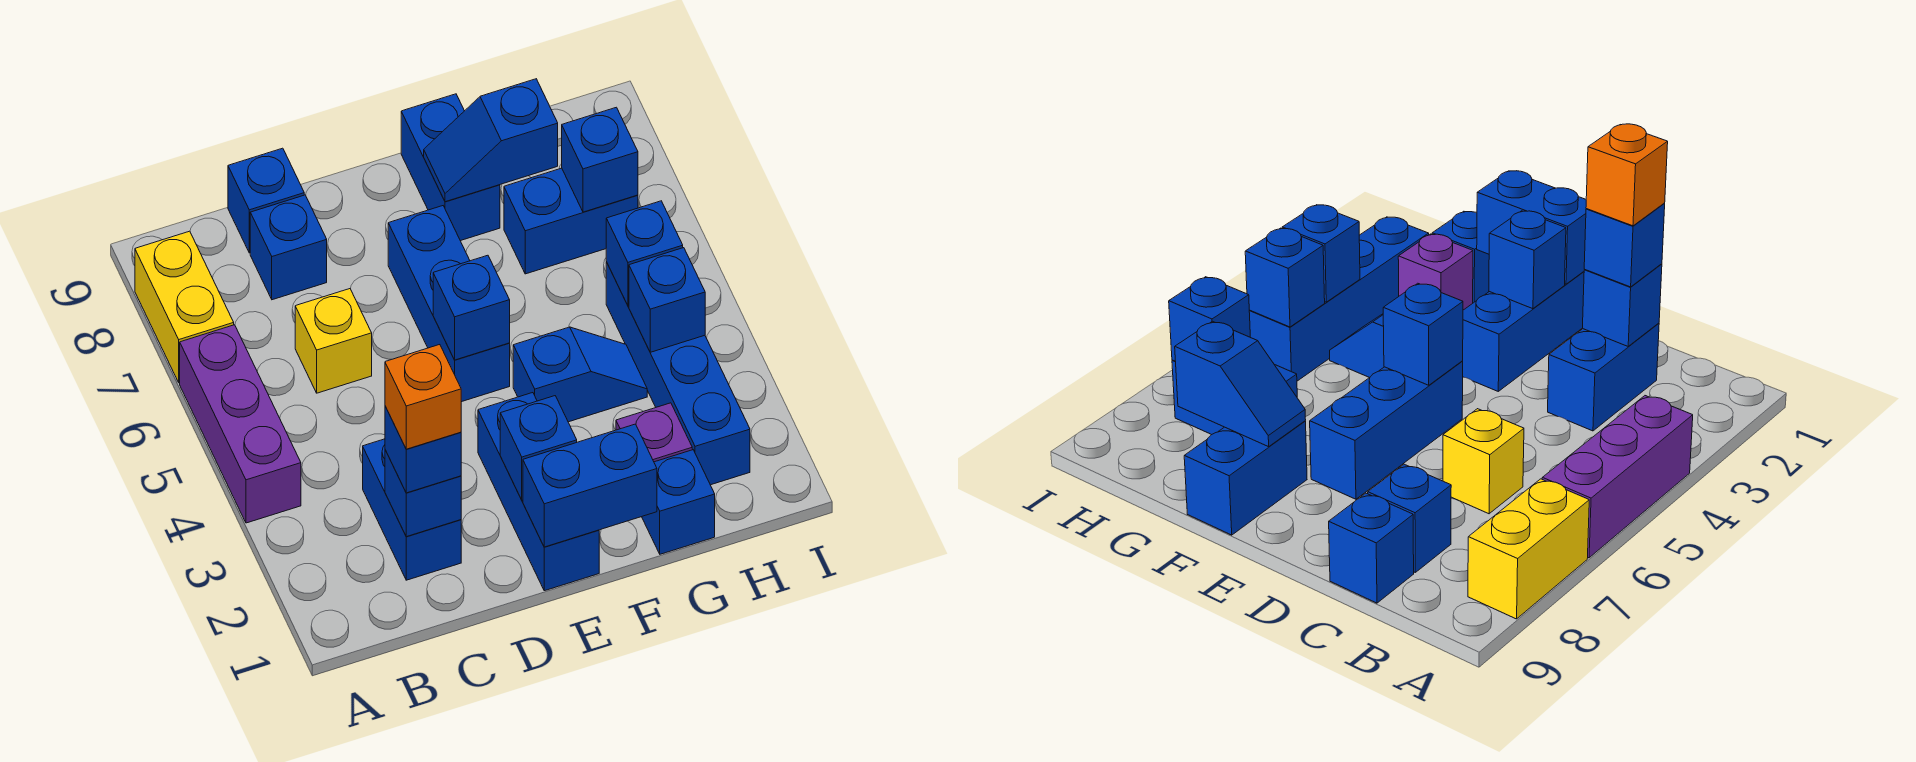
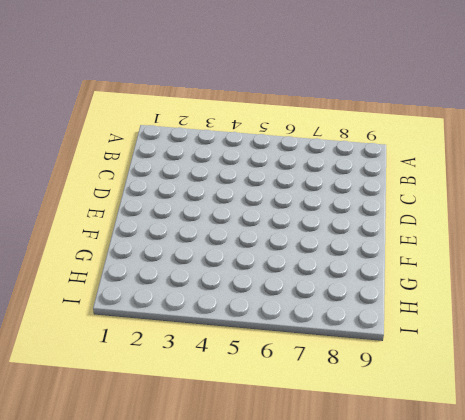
none -> purple brick A4:A6 level 1
none -> yellow brick A7:A8 level 1
none -> blue brick C2:C3 level 1

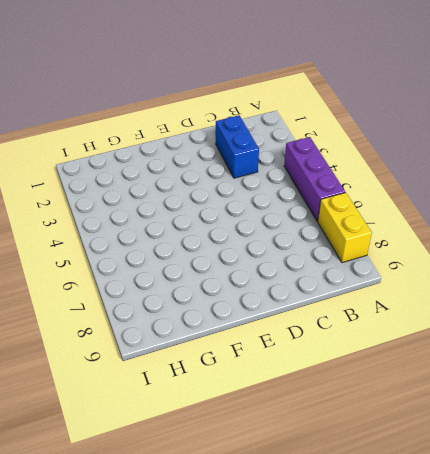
none -> yellow brick C6 level 1
none -> blue brick C8 level 1
none -> blue brick C9 level 1

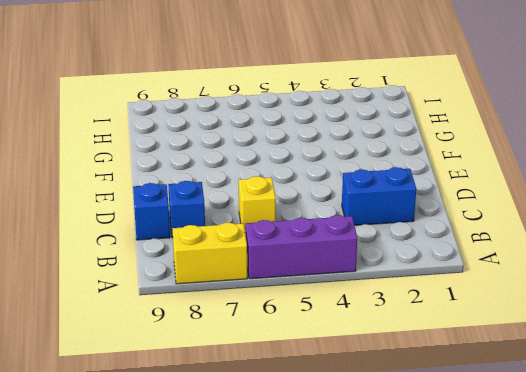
none -> blue brick E1:E3 level 1
none -> blue brick E5:E7 level 1
none -> blue slope F4:G4 level 1 top F

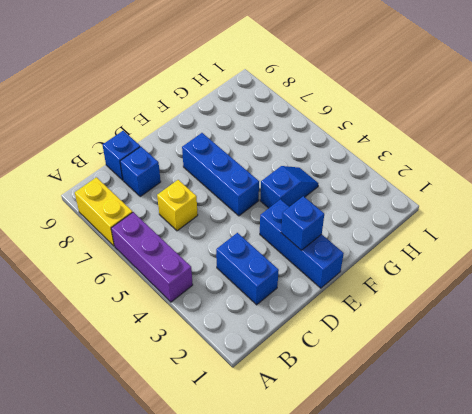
none -> blue brick F8:F9 level 1
none -> blue brick G1 level 1
none -> purple brick G2 level 1

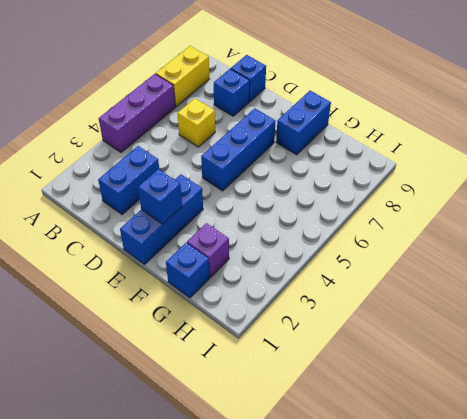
none -> blue slope F4:G4 level 1 top F
none -> blue brick G7:H7 level 1
none -> blue brick H2:H5 level 1

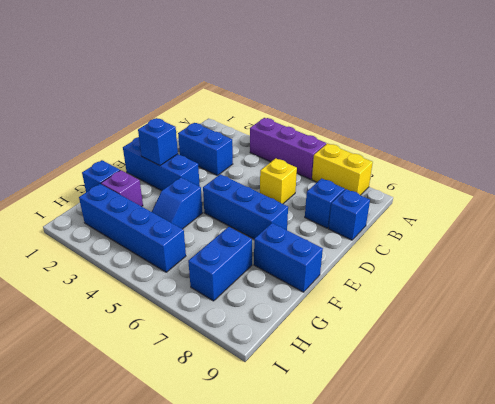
none -> blue brick C2 level 2
none -> blue brick E1:F1 level 2
none -> blue brick E5 level 2

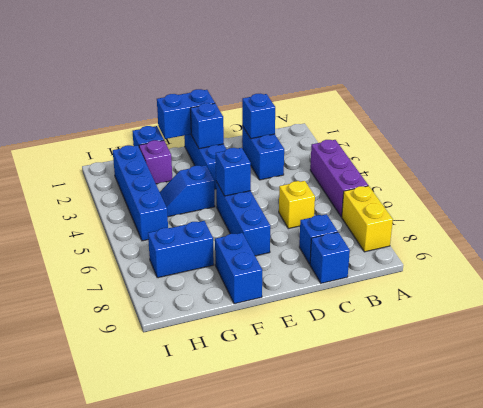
none -> blue slope F8:G8 level 2 top G
none -> blue brick H4 level 2
none -> blue brick H5 level 2

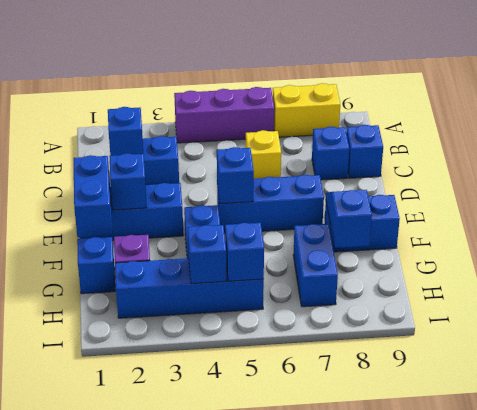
none -> blue brick H7 level 2
none -> blue brick C2 level 3
none -> orange brick C2 level 4

